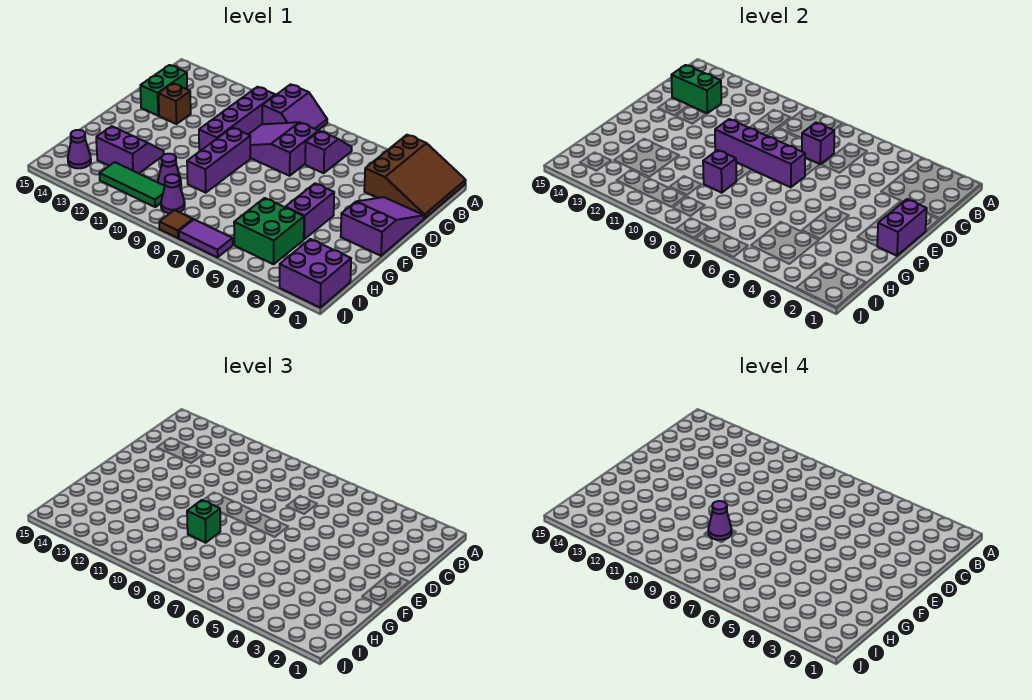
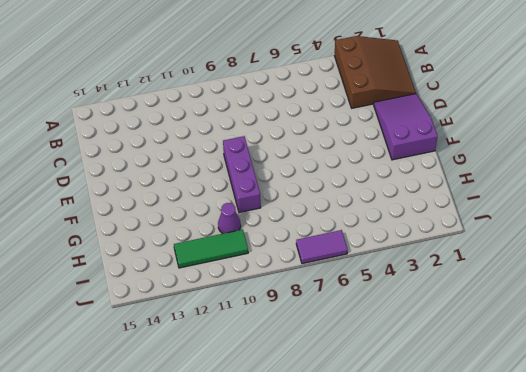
none -> purple slope A8:B9 level 1 top 9
none -> purple slope B6:C6 level 1 top C
none -> purple brick B10:E10 level 1

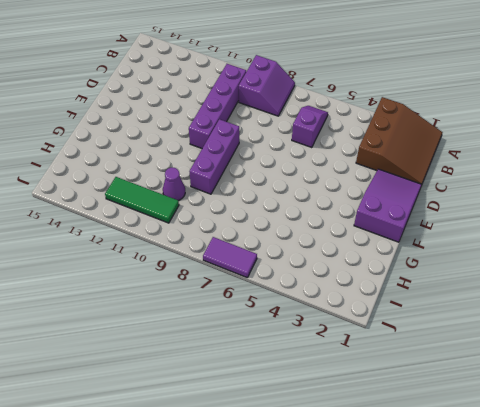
none -> purple slope C7:D9 level 1 top 7
none -> green brick C14:D14 level 1
none -> brown brick D13 level 1

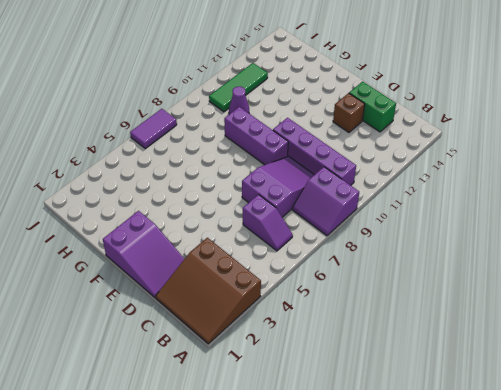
none -> purple brick F4:G4 level 1
none -> purple slope G12:H13 level 1 top H
none -> green brick H4:I5 level 1

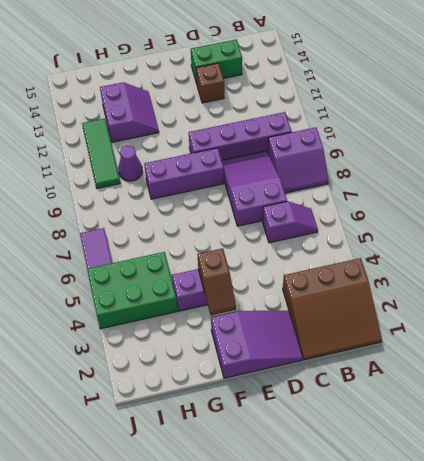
brown slope F3:F4 level 2 top 4 -> none
green brick H4:J5 level 1 -> green brick H4:I5 level 1
none -> purple brick I1:J2 level 1
none -> purple cone I9 level 1
none -> purple cone I14 level 1

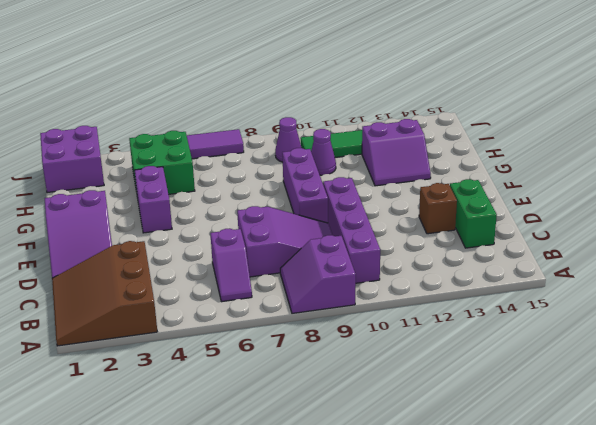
none -> purple cone I14 level 1
none -> brown tile J8 level 1
none -> purple brick C7 level 2

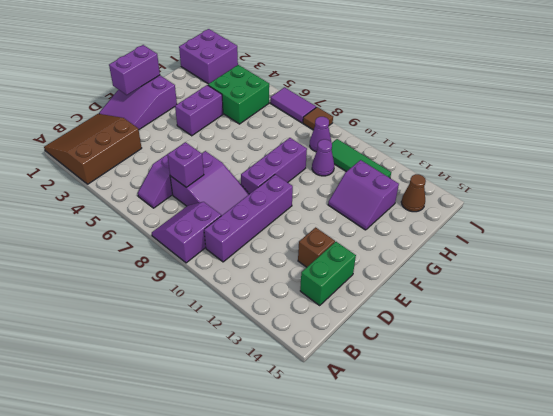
brown cone I14 level 1 -> purple cone I14 level 1
none -> green brick C13:C14 level 2
none -> purple brick E7:E10 level 2
none -> purple brick G9 level 2

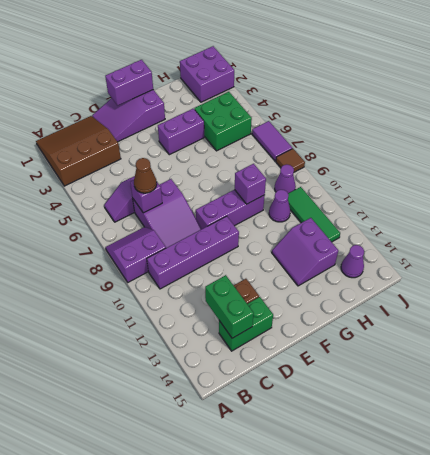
brown cone C7 level 3 -> none
none -> purple brick E7:E10 level 2
none -> green brick G9 level 3
none -> purple cone G9 level 4

